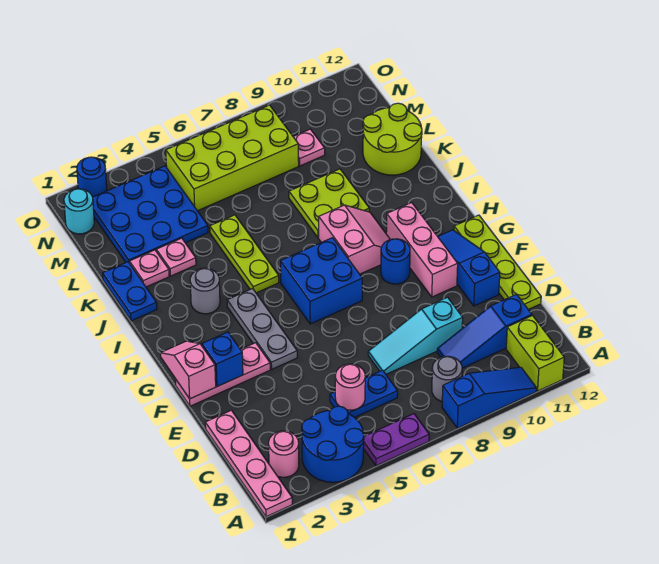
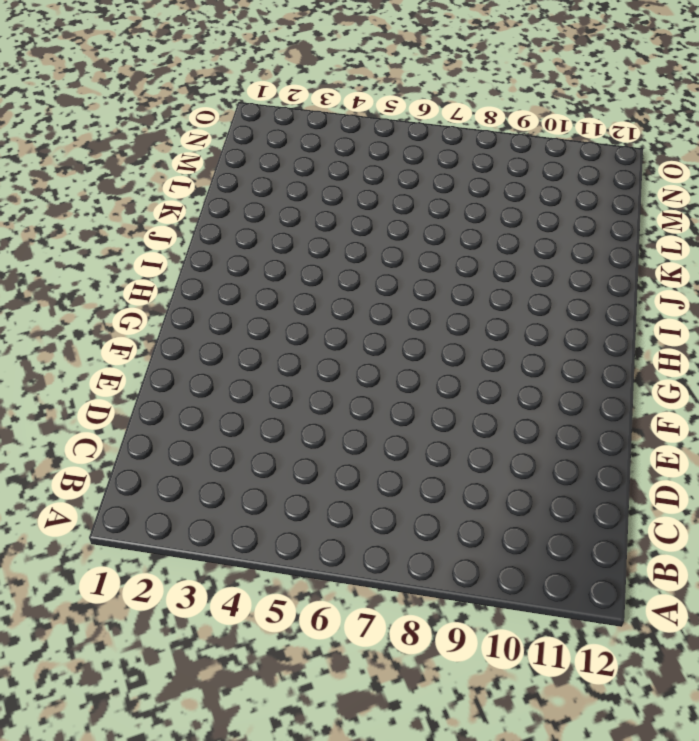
none -> pink plate A1:D1 level 1
none -> blue round brick A3:B4 level 1
none -> purple plate A5:A6 level 1
none -> blue slope A8:A10 level 1 top 8

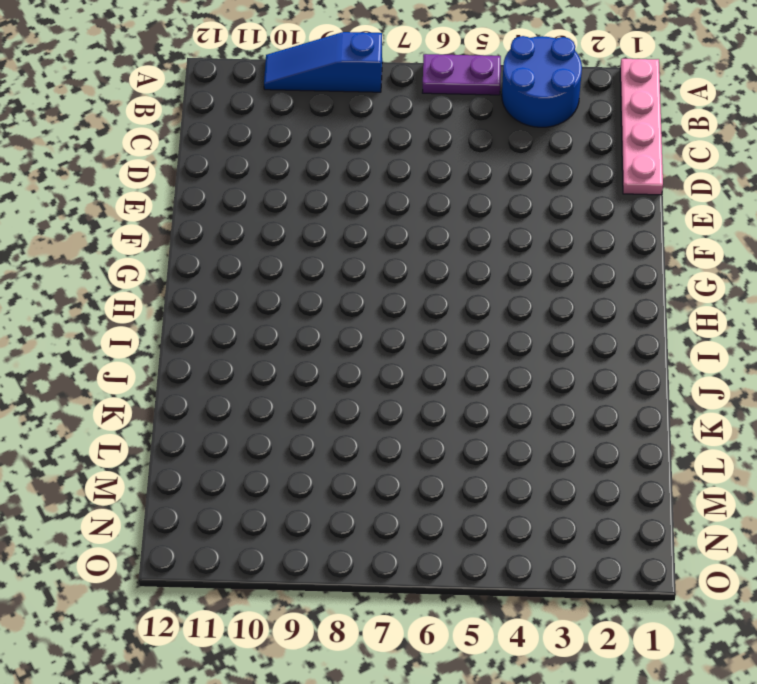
none -> lime brick A11:B11 level 1
none -> pink round brick B2 level 1
none -> grey round brick B8 level 1
none -> blue plate C5:C6 level 1

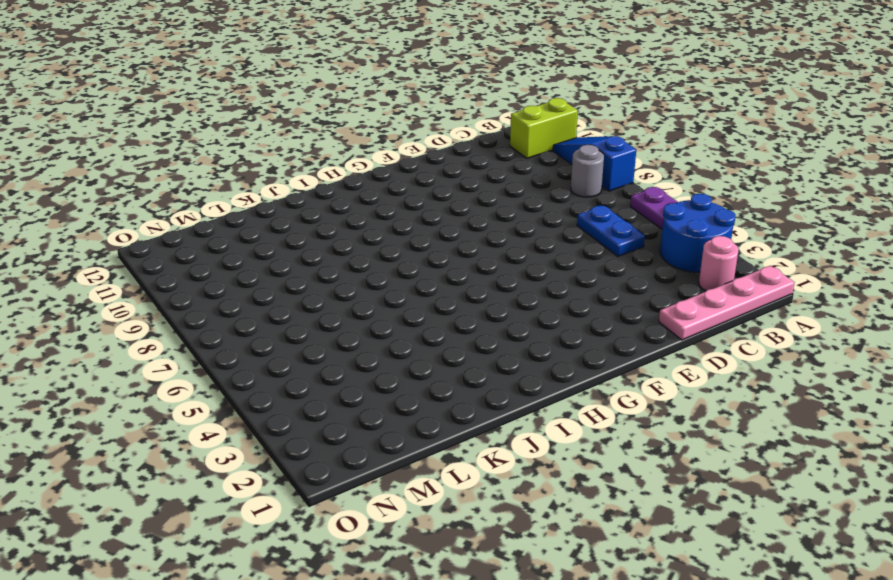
none -> blue slope C9:C11 level 1 top 11
none -> cyan slope D7:D9 level 1 top 9
none -> lime plate D12:G12 level 1
none -> blue slope E11:G11 level 1 top E

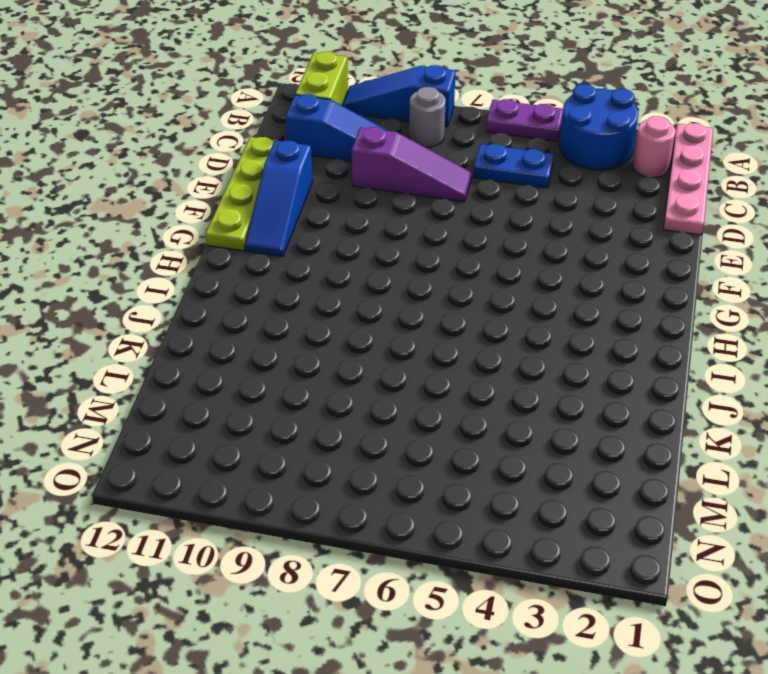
purple slope D7:D9 level 1 top 9 -> cyan slope D7:D9 level 1 top 9
none -> pink plate F1:F3 level 1
none -> grey plate F4:H4 level 1
none -> pink brick F10:H10 level 1
none -> blue brick G6:H7 level 1

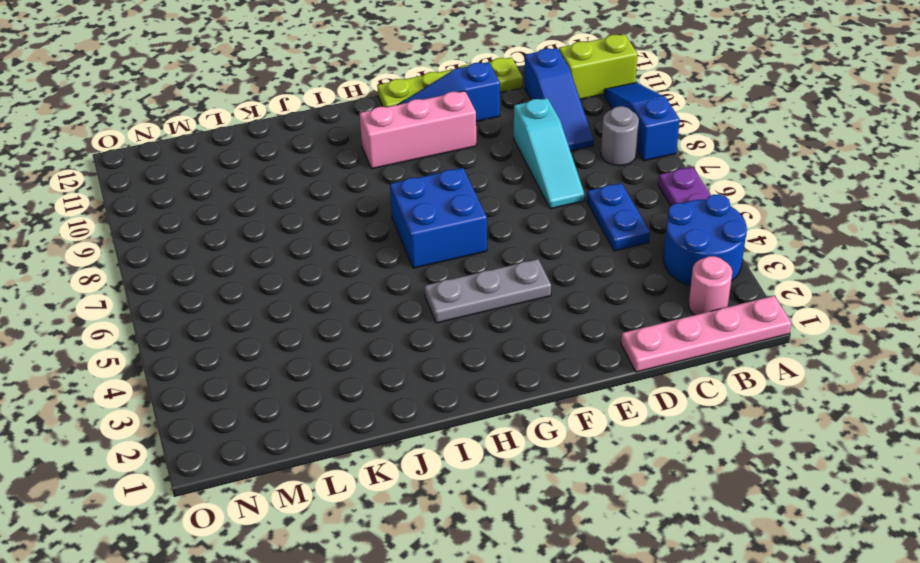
none -> pink plate F1:F3 level 1
none -> blue round brick G9 level 1
none -> pink slope H8:I9 level 1 top 8
none -> grey round brick I3 level 1

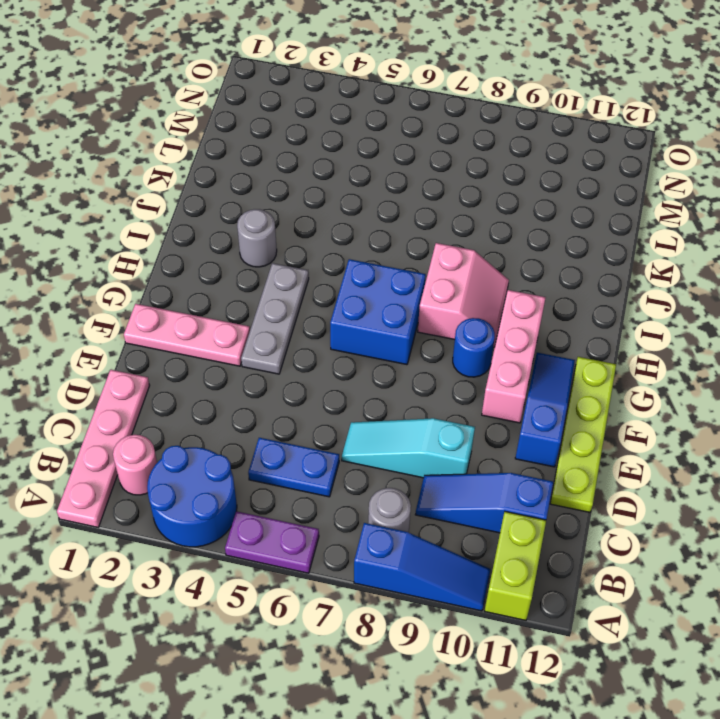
none -> lime plate I5:K5 level 1
none -> blue plate J1:K1 level 1
none -> lime plate J8:K9 level 1
none -> pink plate K2 level 1

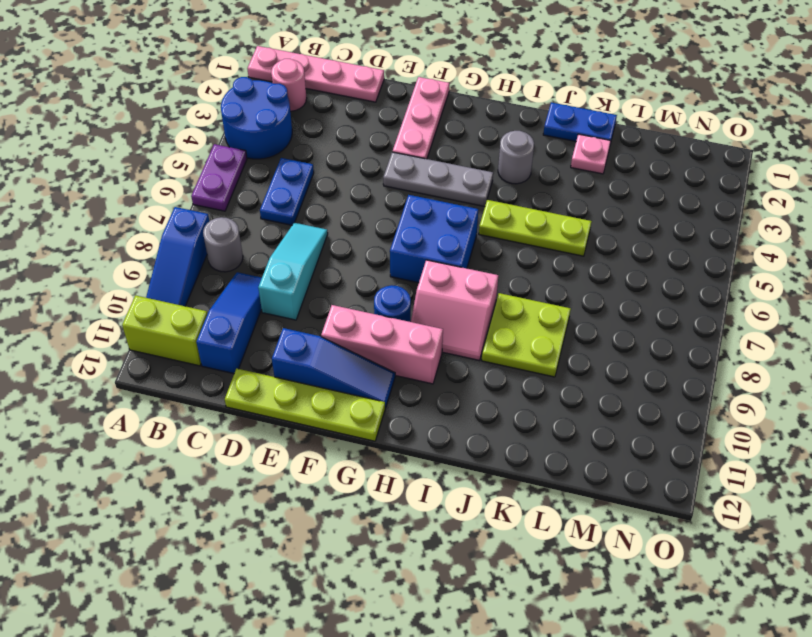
none -> pink plate K3 level 1
none -> lime round brick K11:L12 level 1
none -> blue plate L2:N4 level 1
none -> lime brick M5:N8 level 1

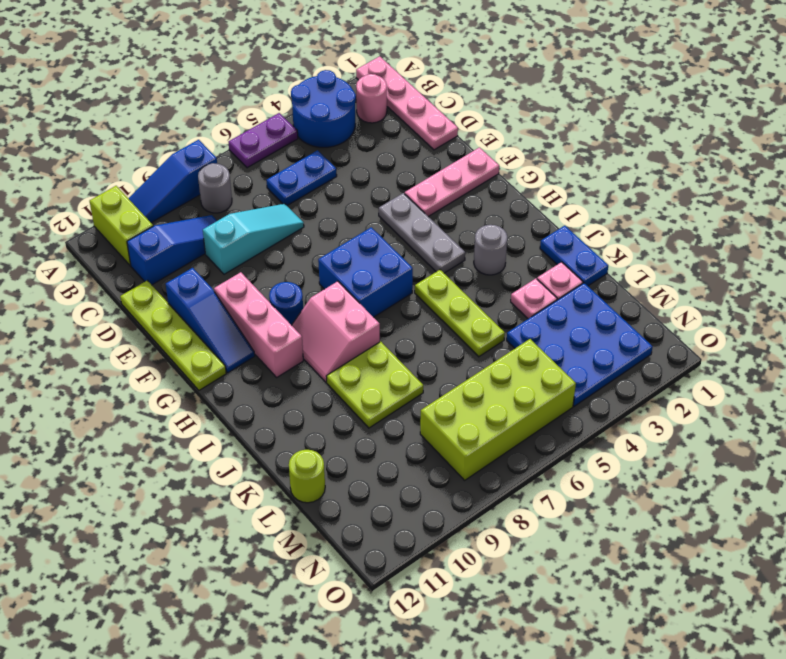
lime round brick L12 level 1 -> lime round brick K11:L12 level 1
none -> pink plate M9 level 1
none -> cyan round brick N1 level 1
none -> blue round brick O2 level 1
none -> pink round brick C5 level 2

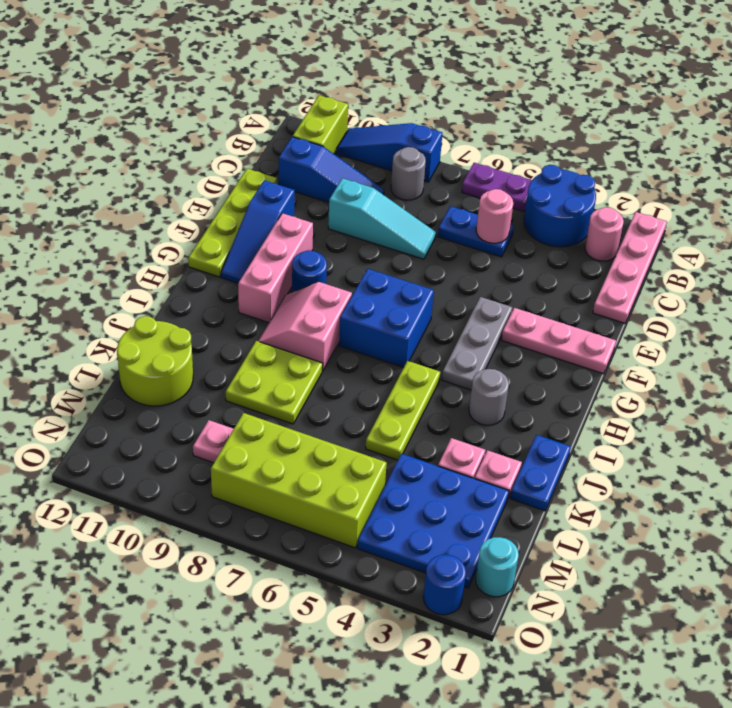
none -> pink slope F1:G1 level 2 top F
none -> blue brick F2 level 2

